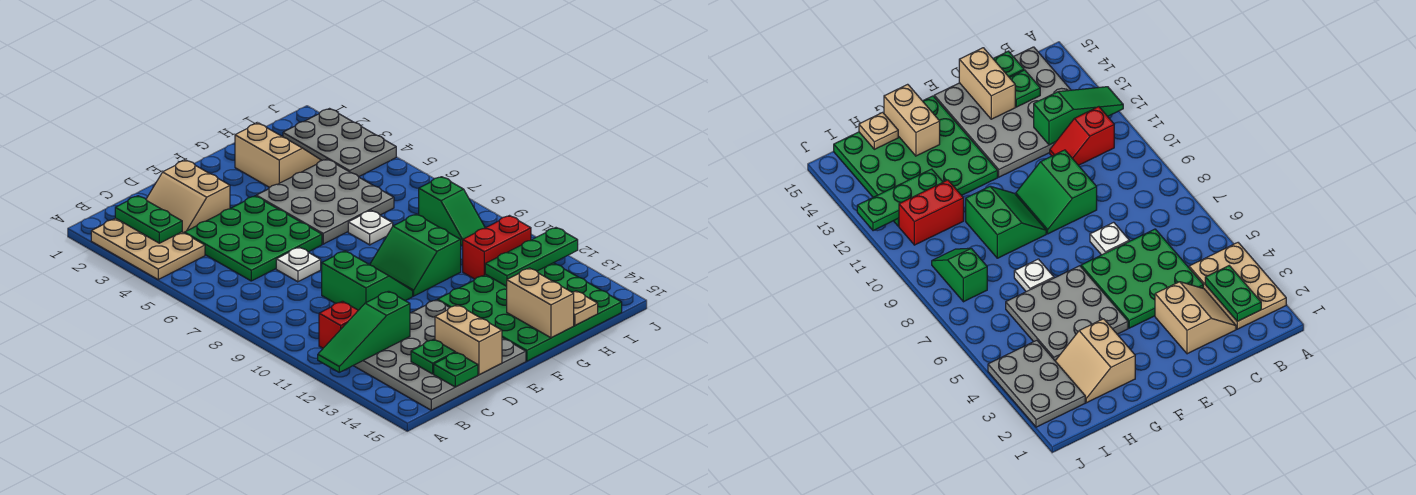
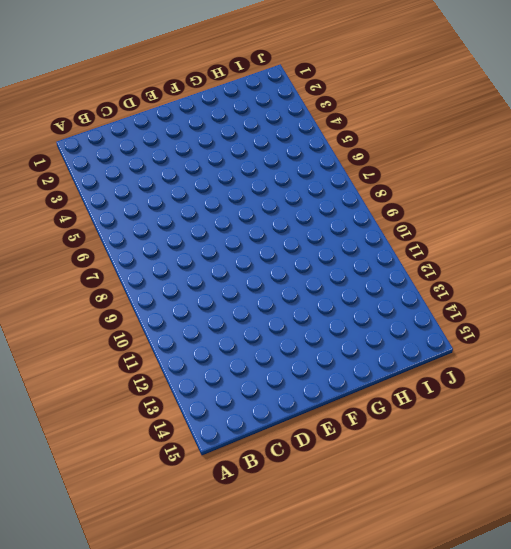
none -> tan plate A2:B4 level 1
none -> red slope B11:C11 level 1 top B
none -> grey plate B12:E15 level 1

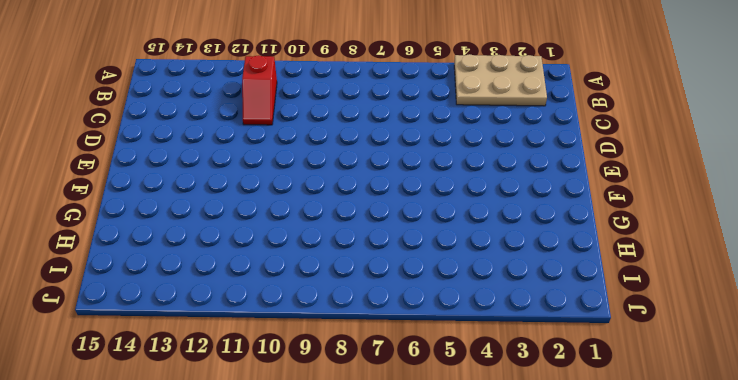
none -> grey plate B12:E15 level 1
none -> tan slope C2:D3 level 1 top D
none -> green plate C4:E6 level 1

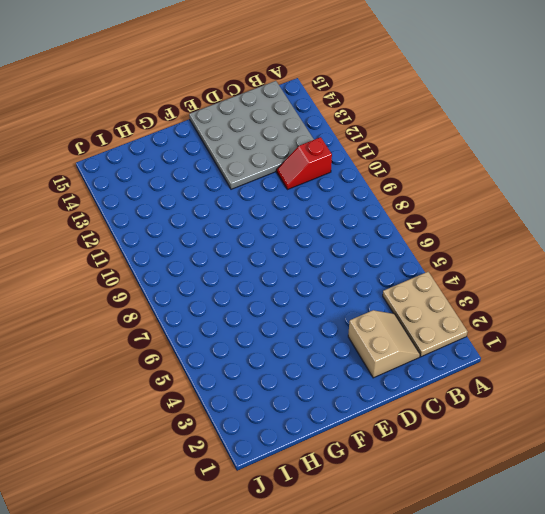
none -> green plate C4:E6 level 1
none -> white plate D7 level 1
none -> green slope D9:E10 level 1 top D

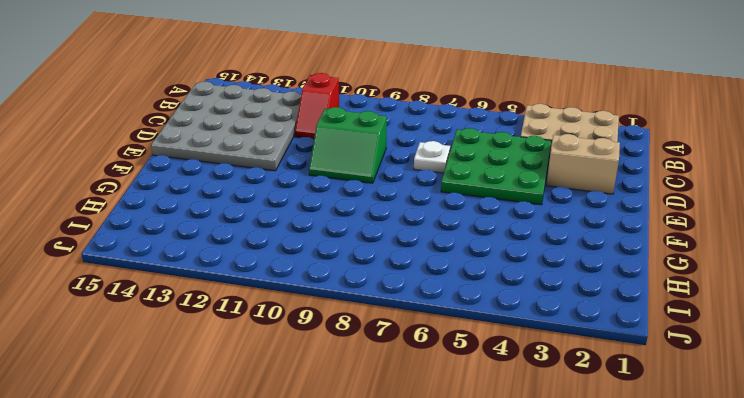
none -> grey plate F4:H6 level 1
none -> green slope F9:G10 level 1 top G
none -> green plate F12:I15 level 1

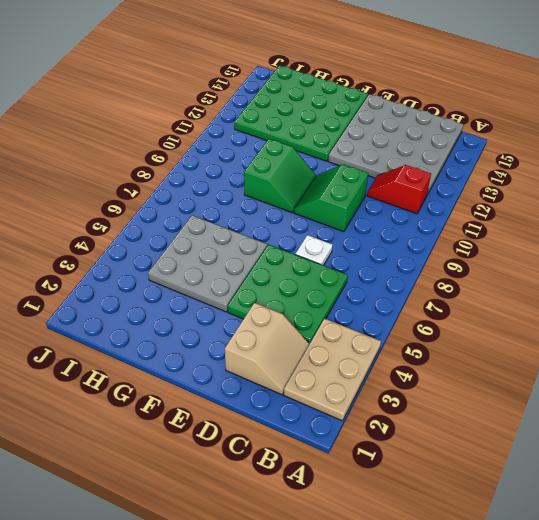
none -> tan slope G2:H3 level 1 top G
none -> white plate G7 level 1
none -> red brick H11:I11 level 1

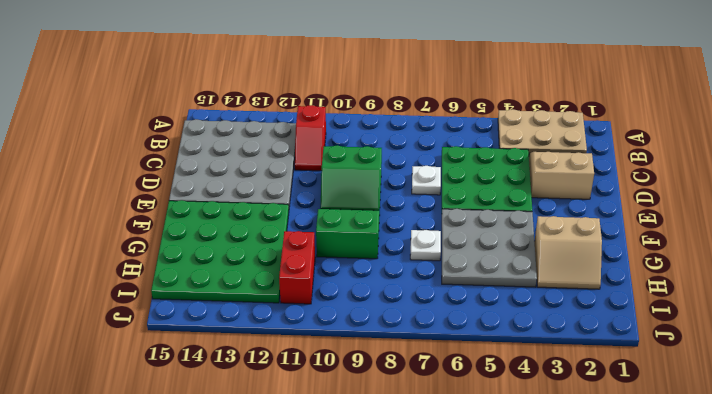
none -> grey plate I2:J4 level 1
none -> green slope I8:I9 level 1 top 8
none -> green slope A12:C12 level 2 top C

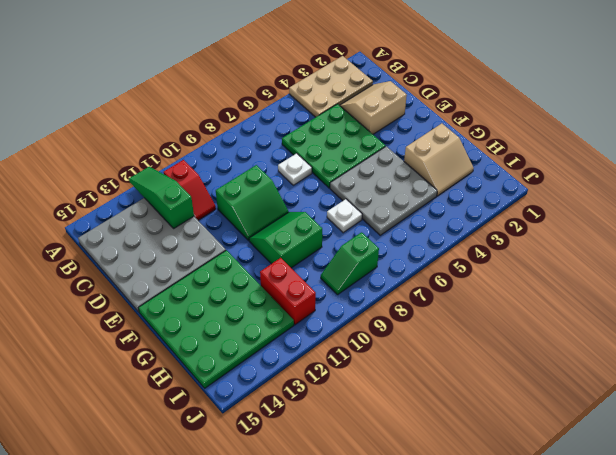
none -> grey plate I2:J4 level 1
none -> green plate B2:B3 level 2
none -> green plate C14 level 2

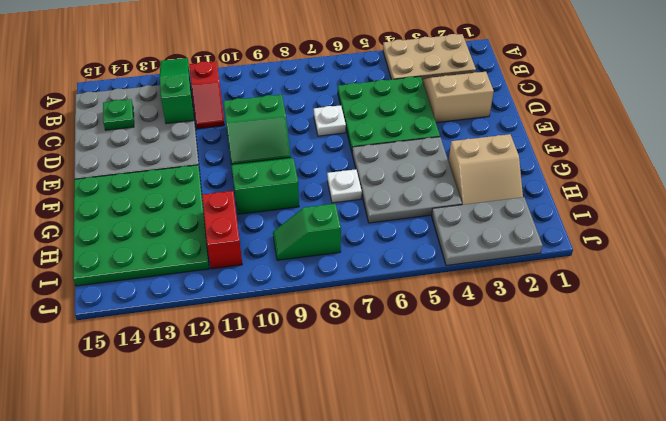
none -> green plate B2:B3 level 2
none -> green plate C15 level 2
none -> tan brick D14:D15 level 2

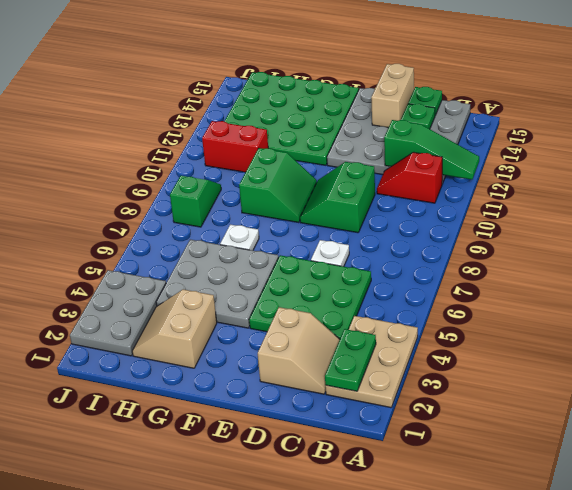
none -> tan brick G14:G15 level 2
none -> green plate H12:J12 level 2
none -> tan plate H15 level 2

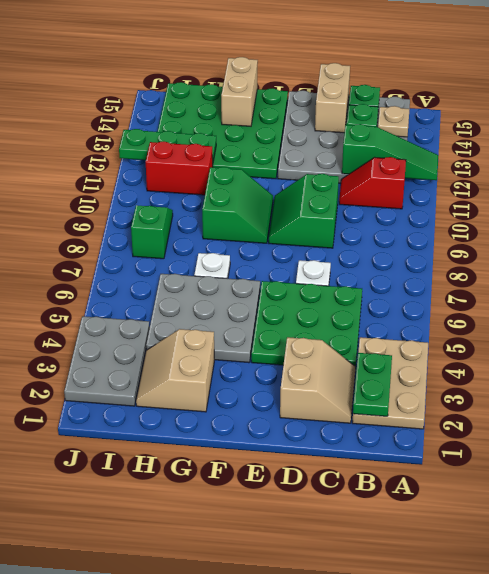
tan plate B14 level 2 -> tan plate H15 level 2

